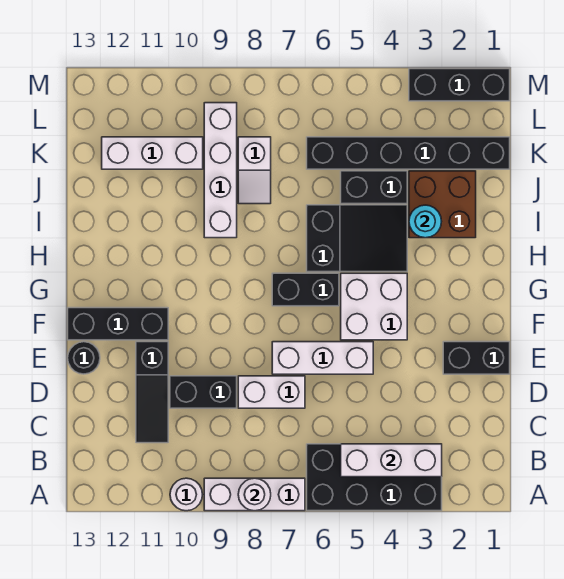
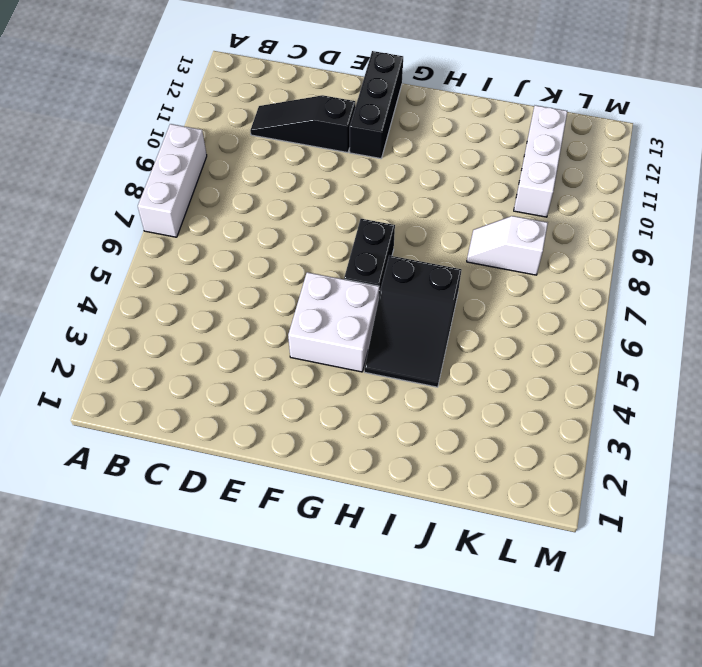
none -> black brick A3:B6 level 1
none -> white round brick A10 level 1
none -> white brick D7:D8 level 1

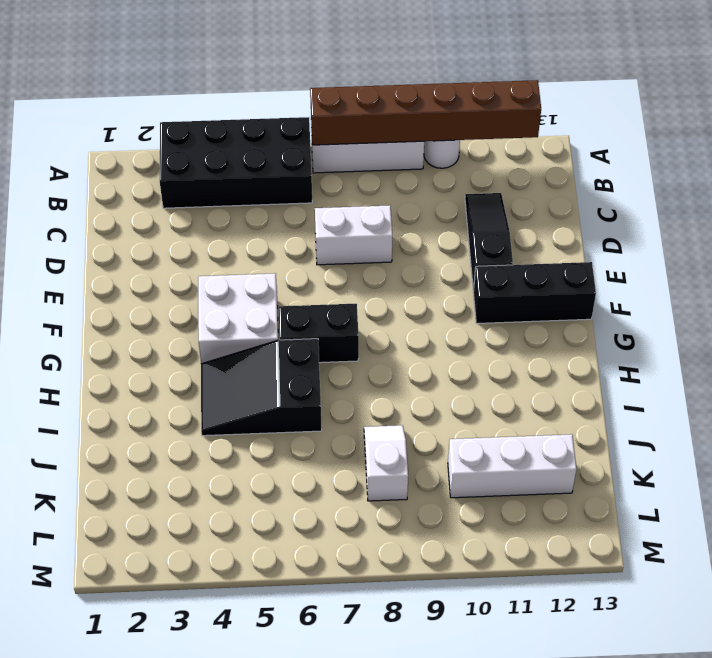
brown brick A7:A12 level 2 -> white round brick A8 level 2
none -> black brick D9:D10 level 1
none -> black brick E1:E2 level 1
none -> white brick E5:E7 level 1

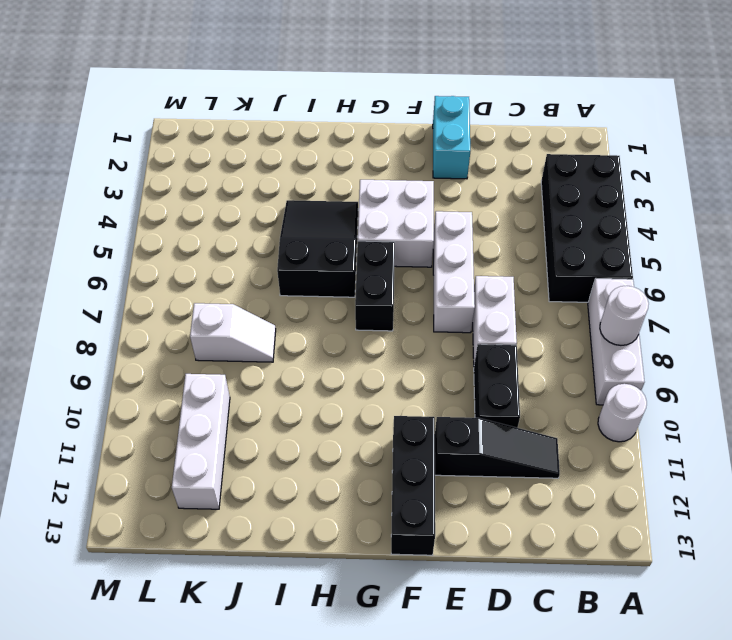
cyan brick E1:E2 level 1 -> black brick E1:E2 level 1
none -> black round brick E13 level 1
none -> brown brick I2:J3 level 1
none -> white brick I9:L9 level 1

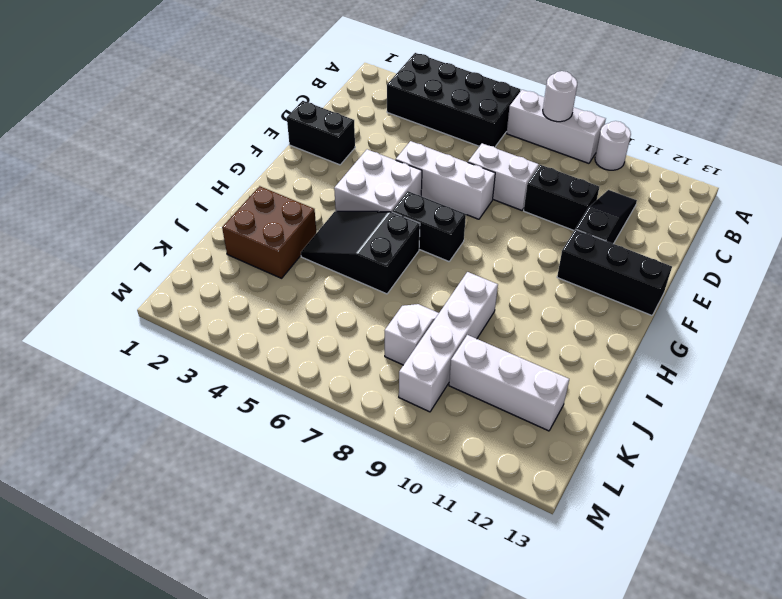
none -> black round brick E13 level 1
none -> black brick J4:J5 level 1
none -> black brick K1:K6 level 1

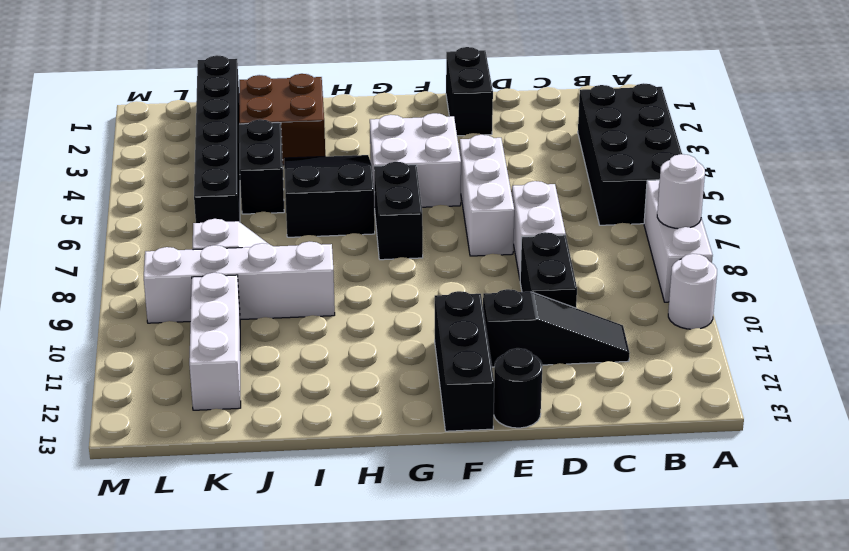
none -> black brick M1:M3 level 1
none -> white brick B3:B5 level 2
none -> cyan round brick I3 level 2

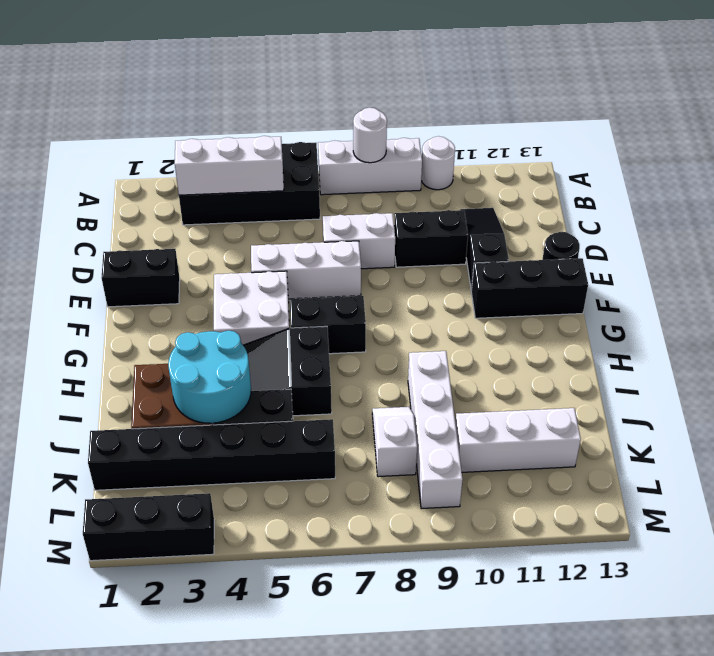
cyan round brick I3:J4 level 2 -> cyan round brick I3 level 2

